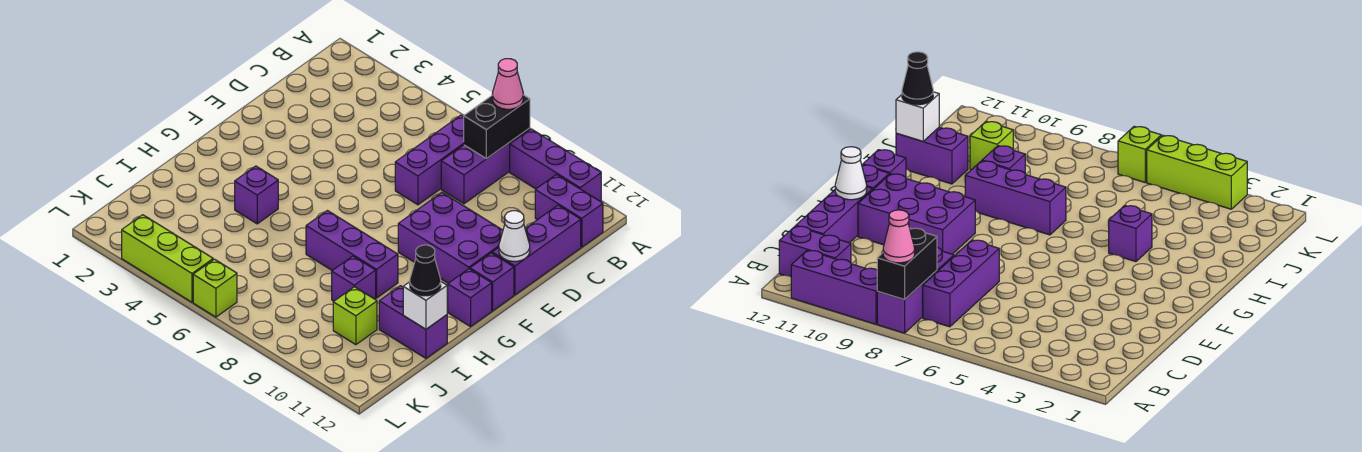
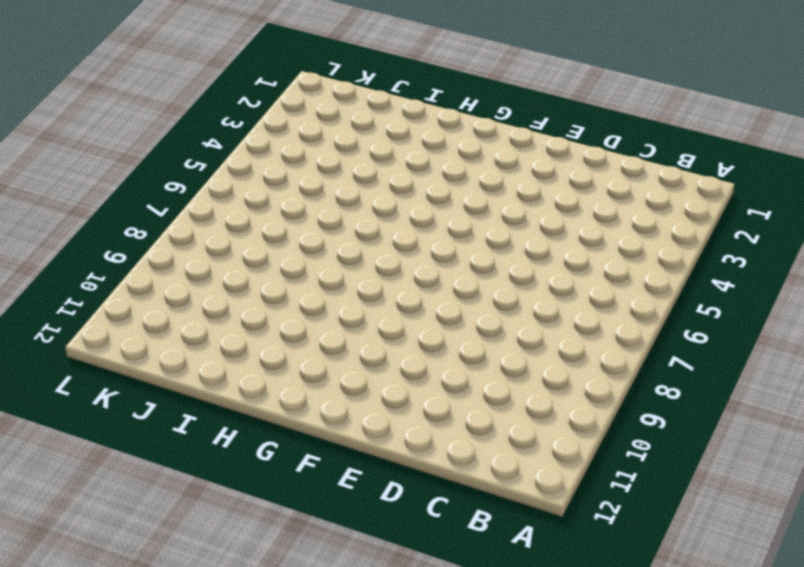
none -> purple brick A8:C8 level 1
none -> purple brick A9:A11 level 1
none -> purple brick B7:D7 level 1

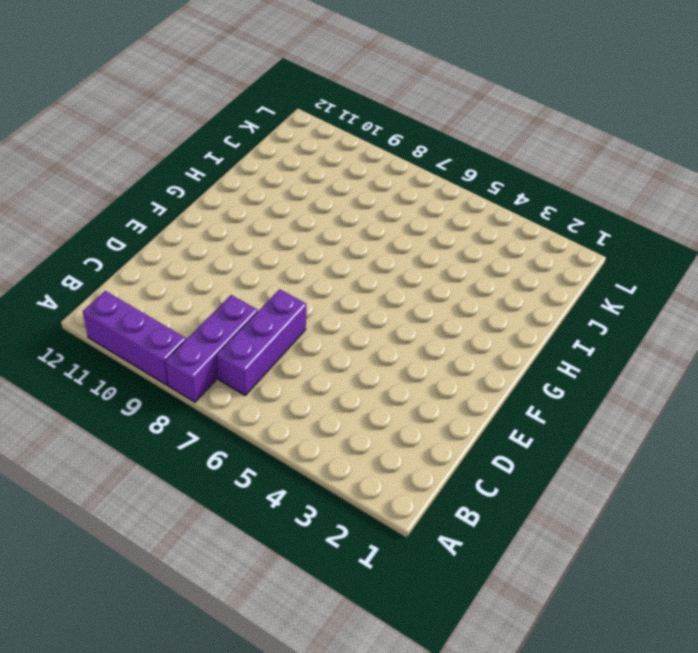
none -> purple brick B11:B12 level 1
none -> purple brick C12:E12 level 1
none -> purple brick E9:F11 level 1

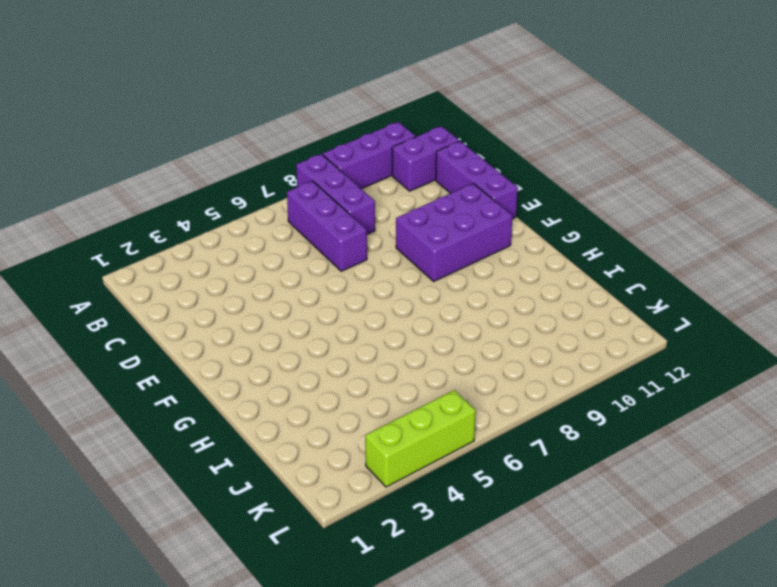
none -> purple brick F12 level 1
none -> purple brick G12 level 1
none -> purple brick H4 level 1

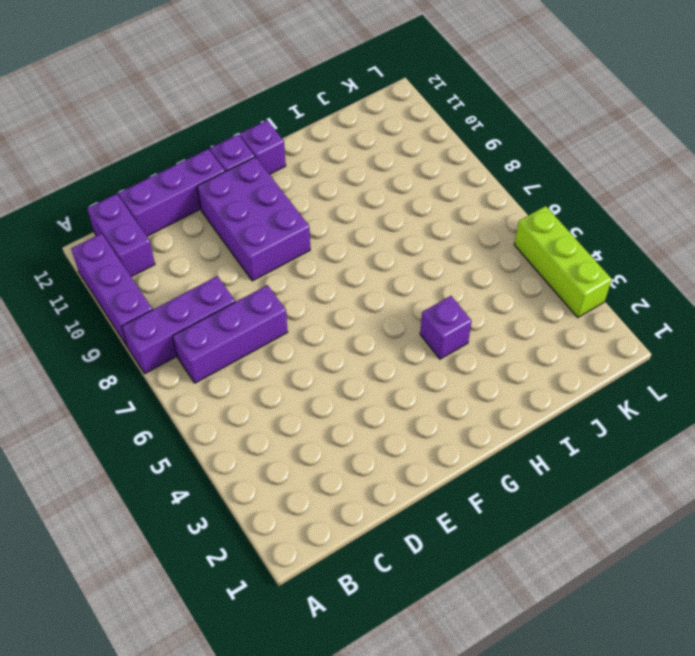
none -> purple brick H7:H9 level 1
none -> purple brick I9 level 1
none -> purple brick I11:I12 level 1

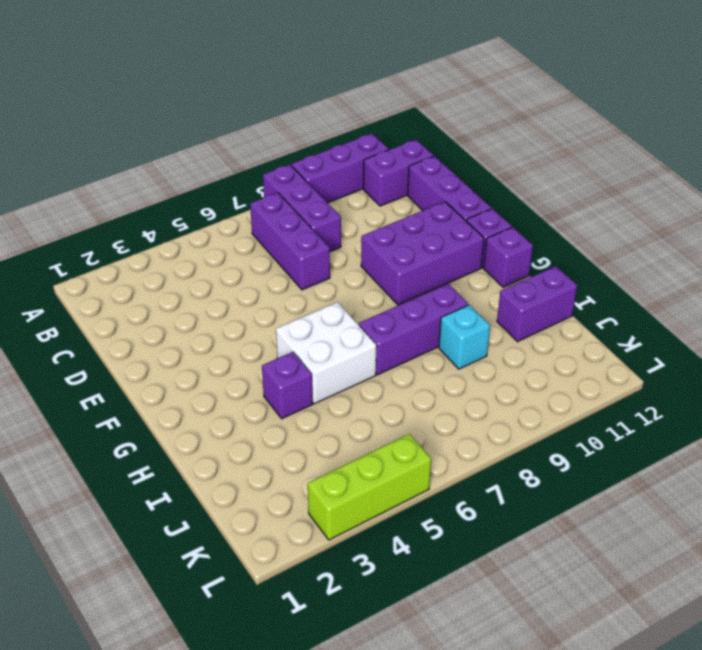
white brick G5:H6 level 1 -> none
cyan brick I9 level 1 -> purple brick I9 level 1
none -> lime brick J10 level 1
none -> lime brick L6 level 1
none -> black brick A8:B8 level 2

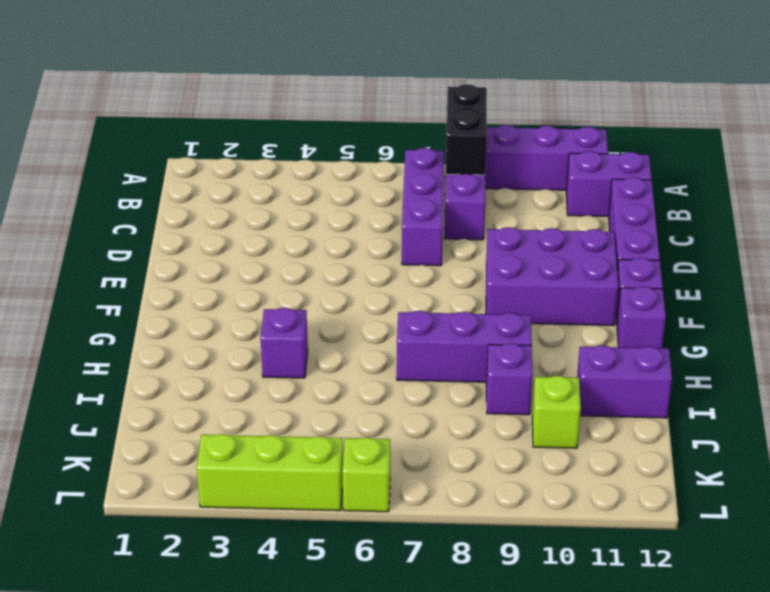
none -> white cone E12 level 2
none -> white brick I12 level 2
none -> pink cone A8 level 3

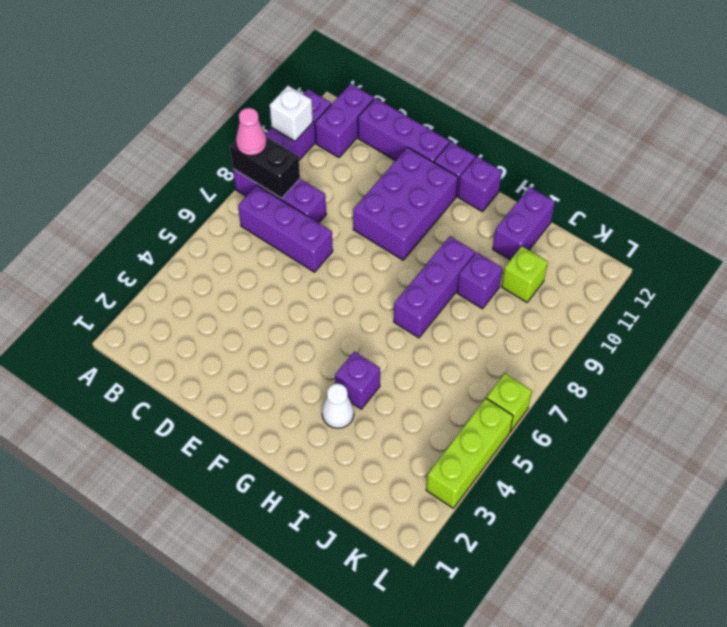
white brick A10 level 2 -> white brick I12 level 2
white cone H3 level 1 -> white cone E12 level 2
none -> black cone I12 level 3

